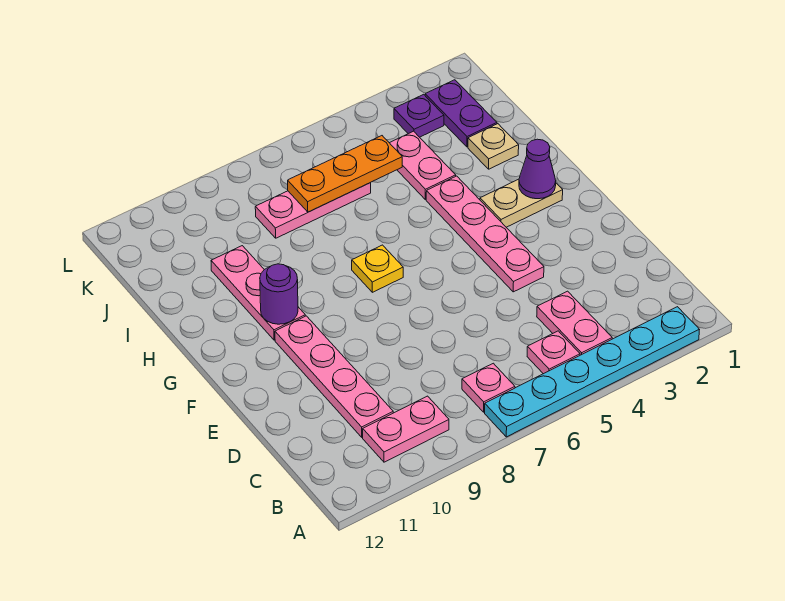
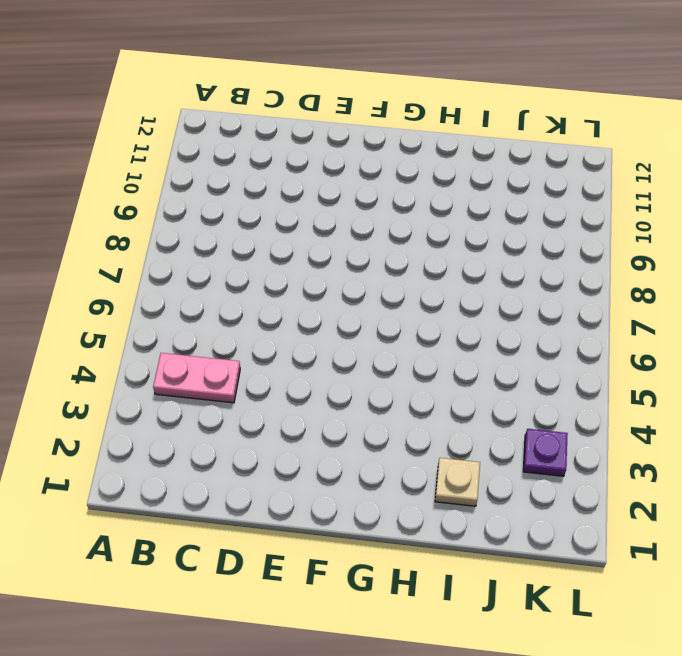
none -> cyan plate A2:A7 level 1
none -> pink plate B5 level 1
none -> pink plate B7 level 1

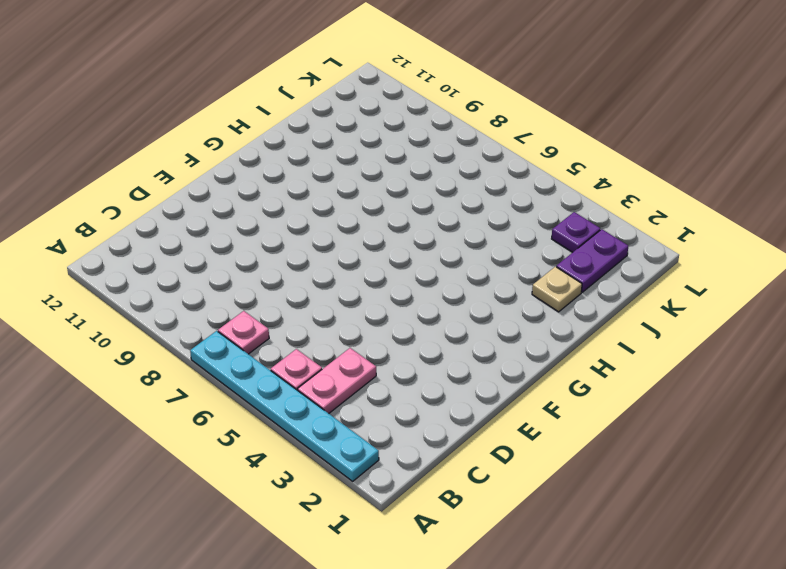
none -> pink plate B9:B10 level 1
none -> pink plate C10:F10 level 1
none -> pink plate E4:H4 level 1

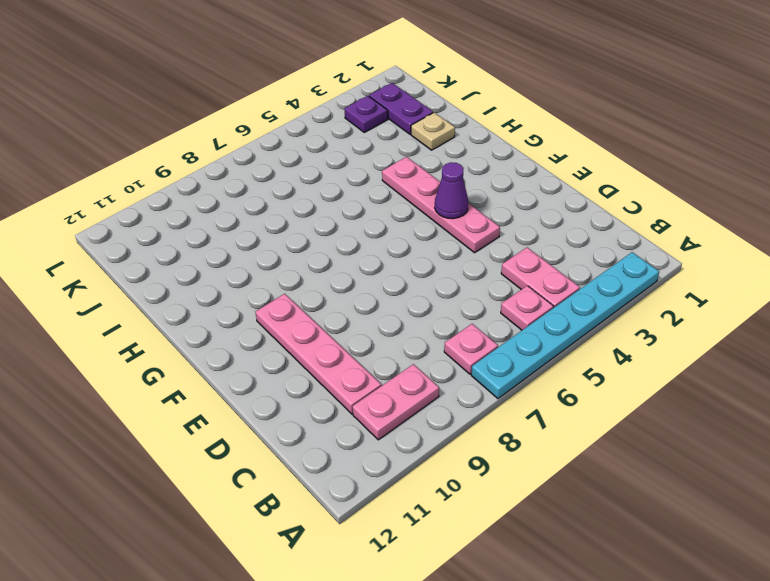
purple cone F4 level 2 -> purple cone G2 level 2
none -> tan plate G2:G3 level 1
none -> yellow plate G7 level 1
none -> pink plate G10:I10 level 1

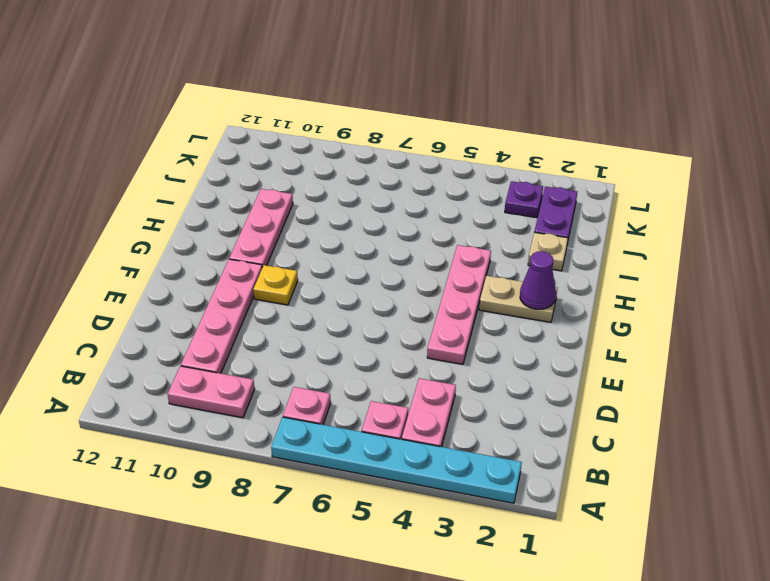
yellow plate F9 level 1 -> yellow plate G7 level 1
none -> pink plate I4:J4 level 1
none -> pink plate J6:J8 level 1
none -> purple round brick G10 level 2

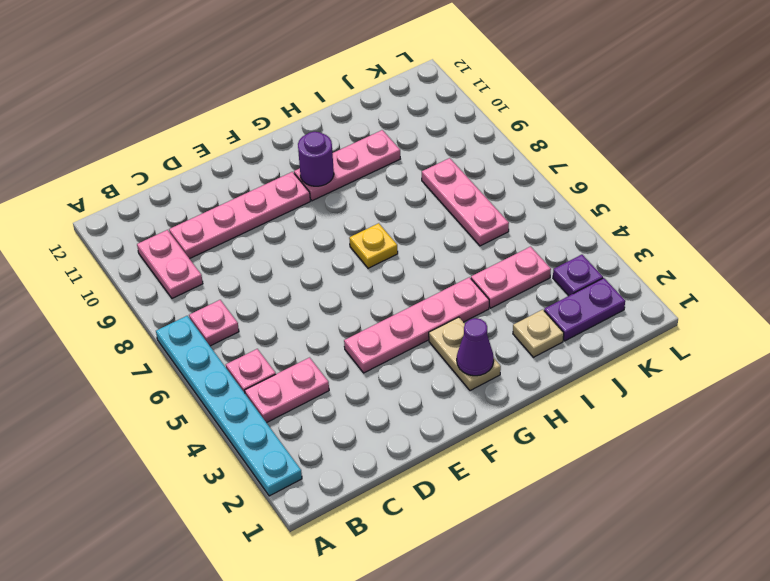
none -> orange plate J5:J7 level 2

